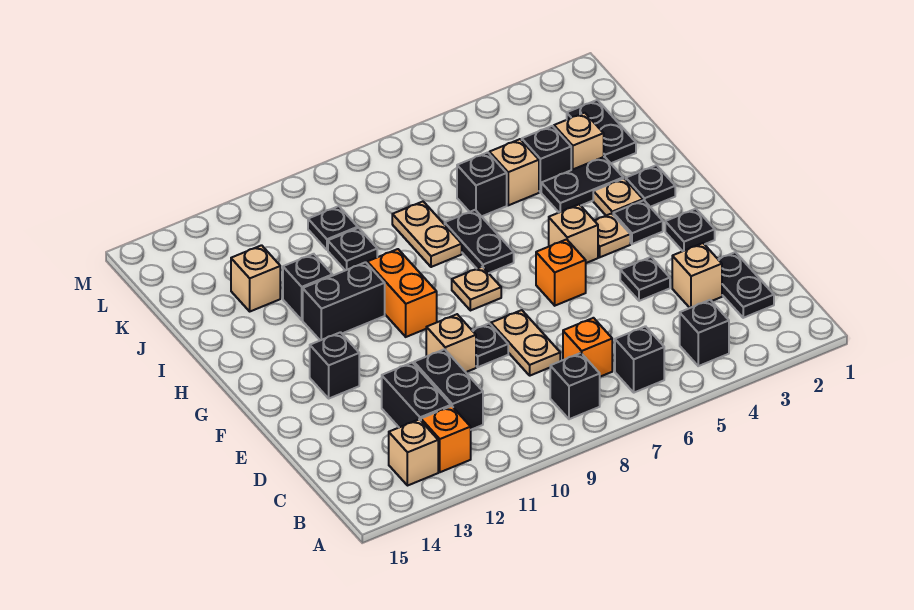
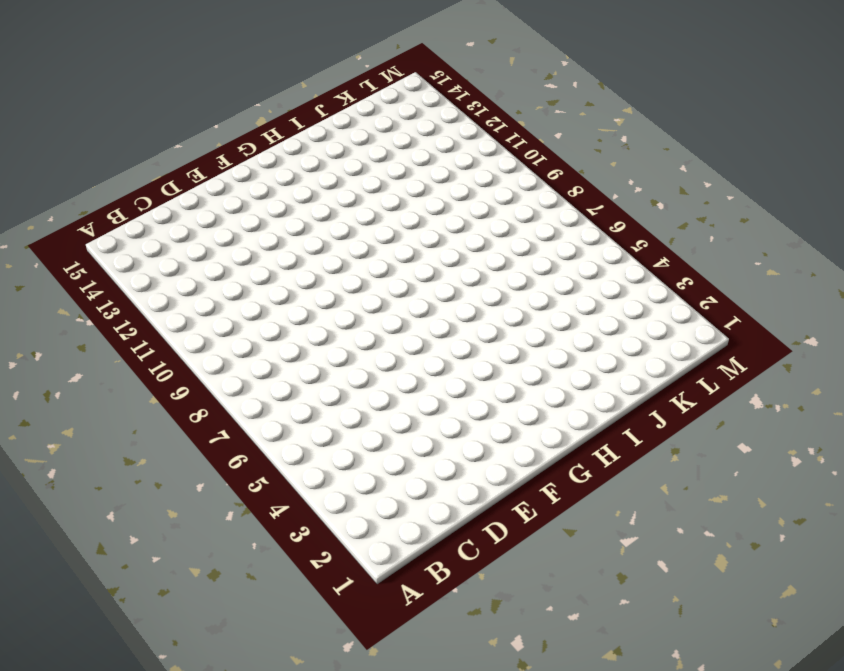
none -> black brick B4 level 1
none -> black brick B6 level 1
none -> black brick B8 level 1
none -> orange brick B12 level 1

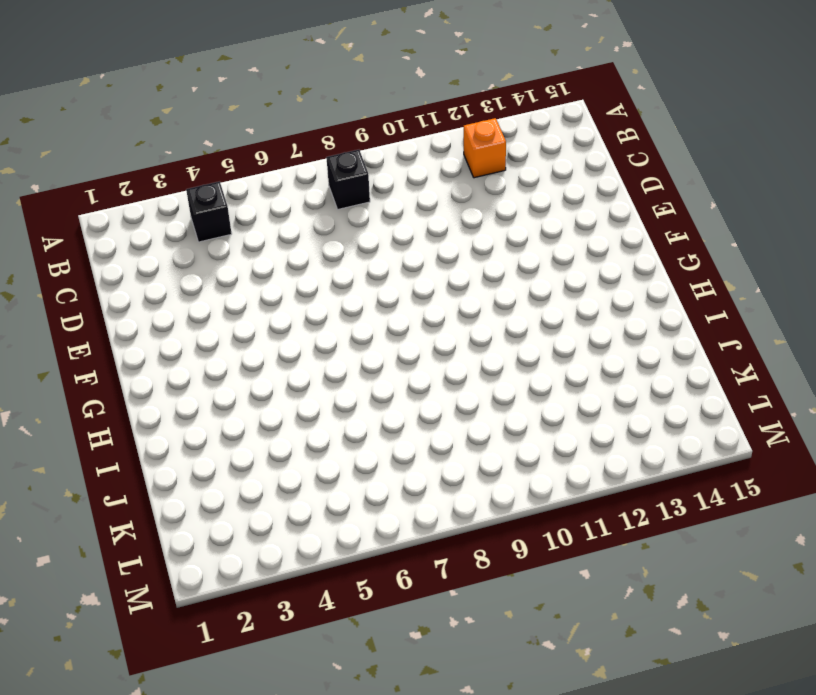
none -> black brick B6 level 1
none -> tan brick B13 level 1
none -> black plate C2:D2 level 1
none -> orange brick C7 level 1

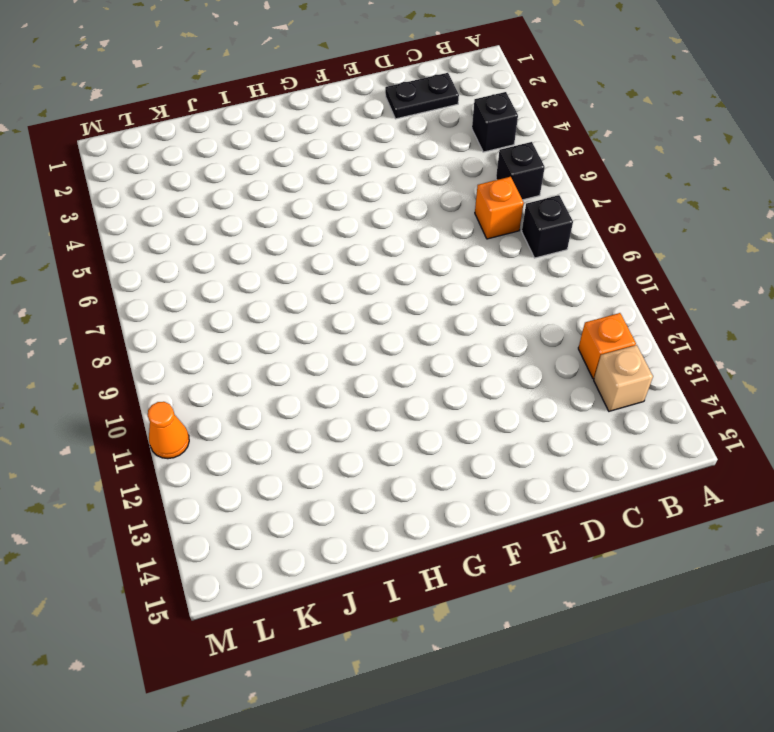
orange cone M11 level 1 -> none
none -> black brick C11:D11 level 1
none -> black brick C12:D12 level 1
none -> tan brick D3 level 1
none -> tan plate D8:E8 level 1

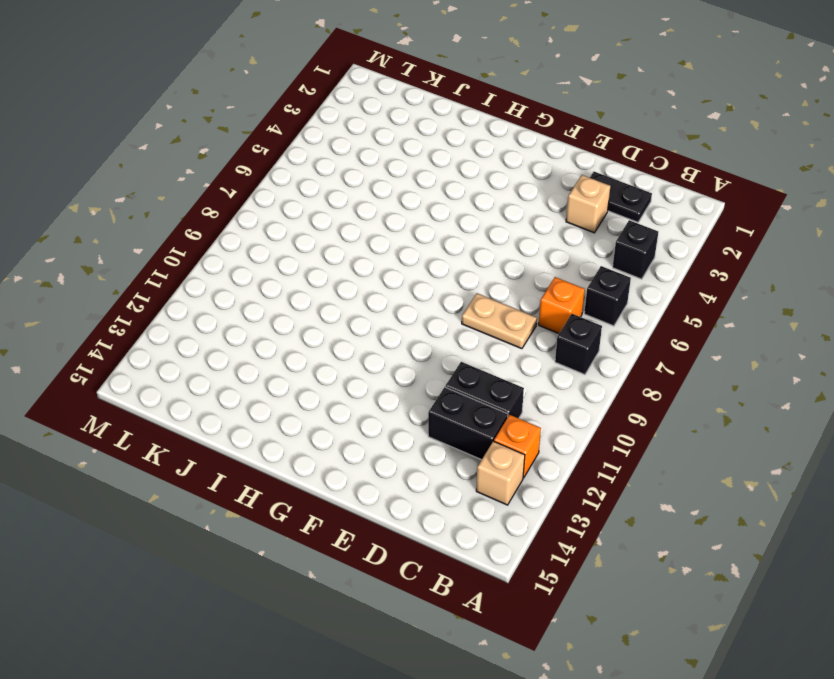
none -> black plate E4 level 1
none -> black plate E9 level 1
none -> tan brick E10 level 1
none -> black plate F2 level 1

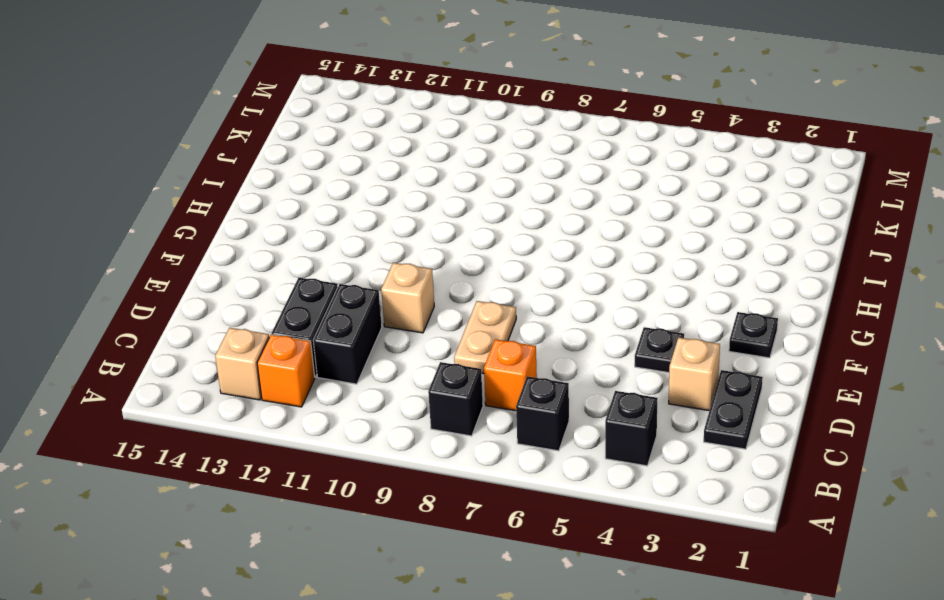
none -> black plate E9 level 1
none -> orange brick F6 level 1
none -> black brick F13 level 1
none -> black plate G3 level 1

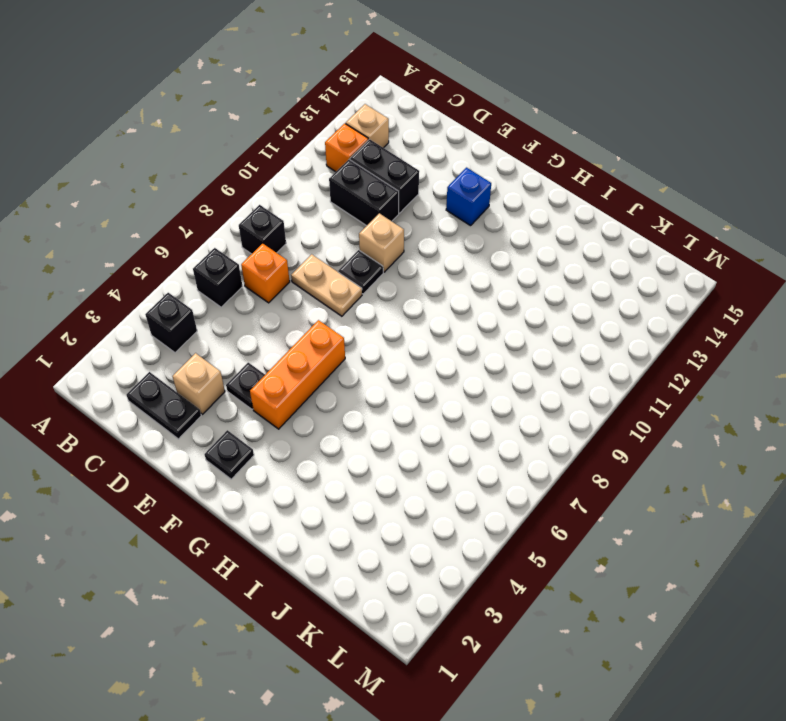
orange brick F4:F6 level 1 -> orange brick F6 level 1
blue brick F13 level 1 -> black brick F13 level 1
none -> black plate G3 level 1
none -> tan plate G4 level 1
none -> tan brick G5 level 1
none -> tan plate G8 level 1

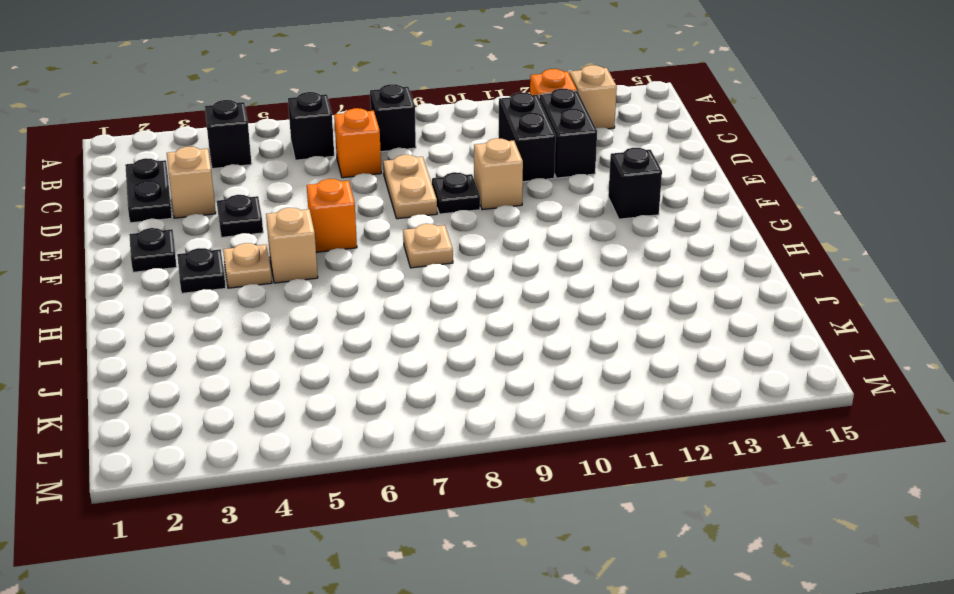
none -> orange brick G10:H10 level 1
none -> black plate H2 level 1
none -> tan plate H3 level 1
none -> black plate H7:I7 level 1

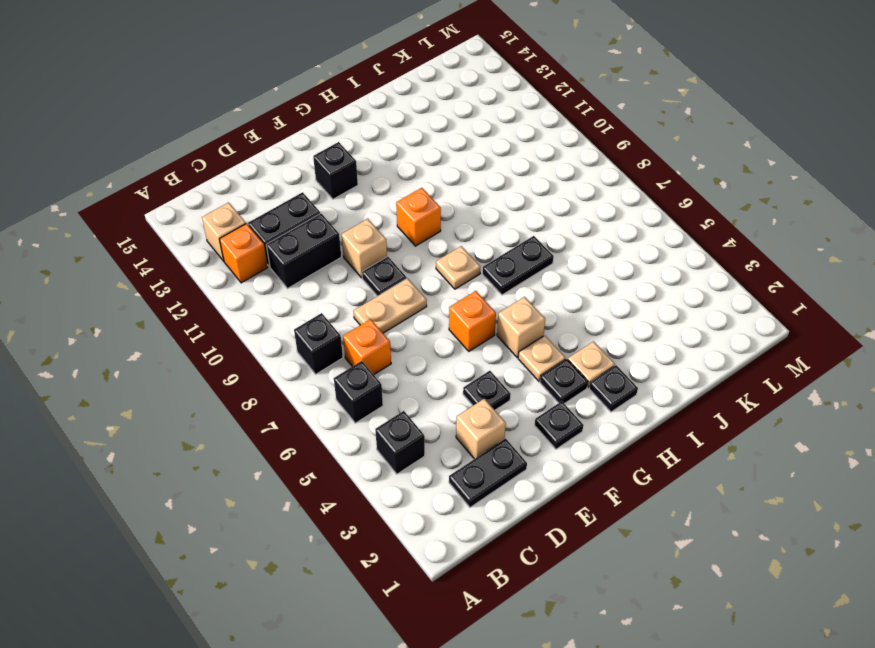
orange brick G10 level 1 -> orange brick G10:H10 level 1
none -> black brick H11:H12 level 1
none -> black plate I3:I4 level 1
none -> tan plate I8:J8 level 1
none -> black brick I12 level 1

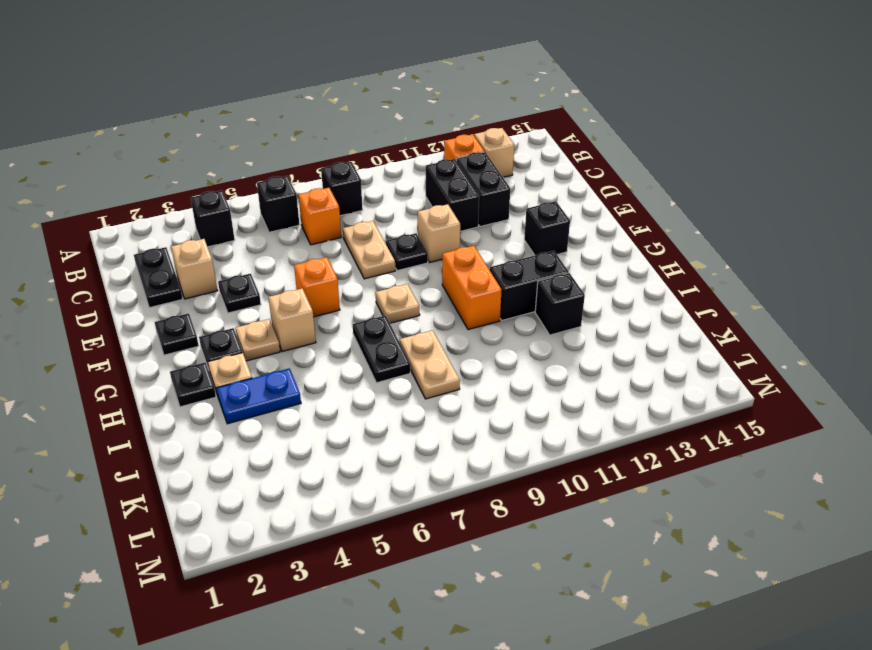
blue plate I3:I4 level 1 -> black plate I3:I4 level 1
none -> black plate J2:K2 level 1
none -> tan brick J3 level 1
none -> black brick J4 level 1
none -> tan brick J5 level 1

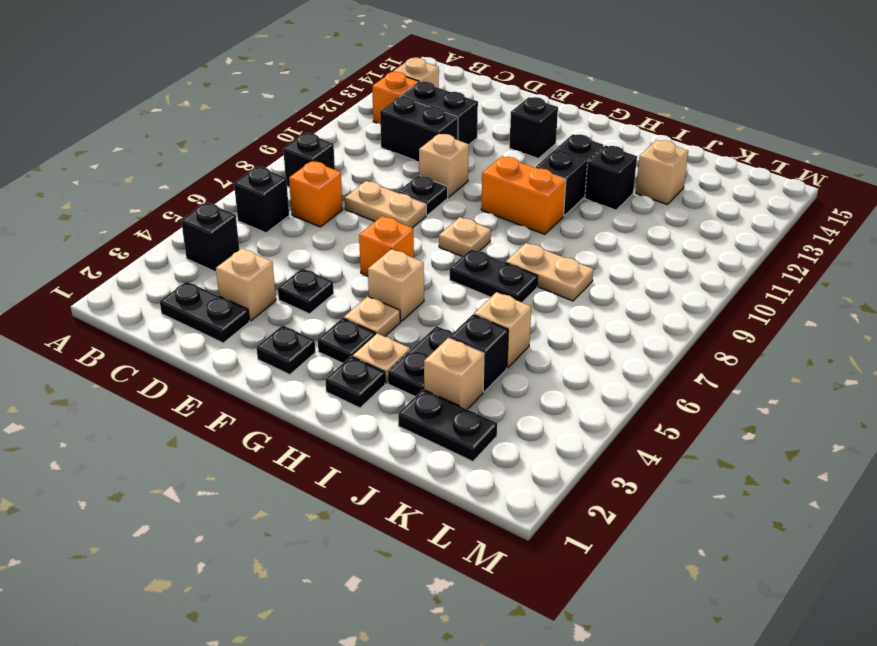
none -> black brick J6 level 1
none -> black plate J10 level 1
none -> black plate K10 level 1

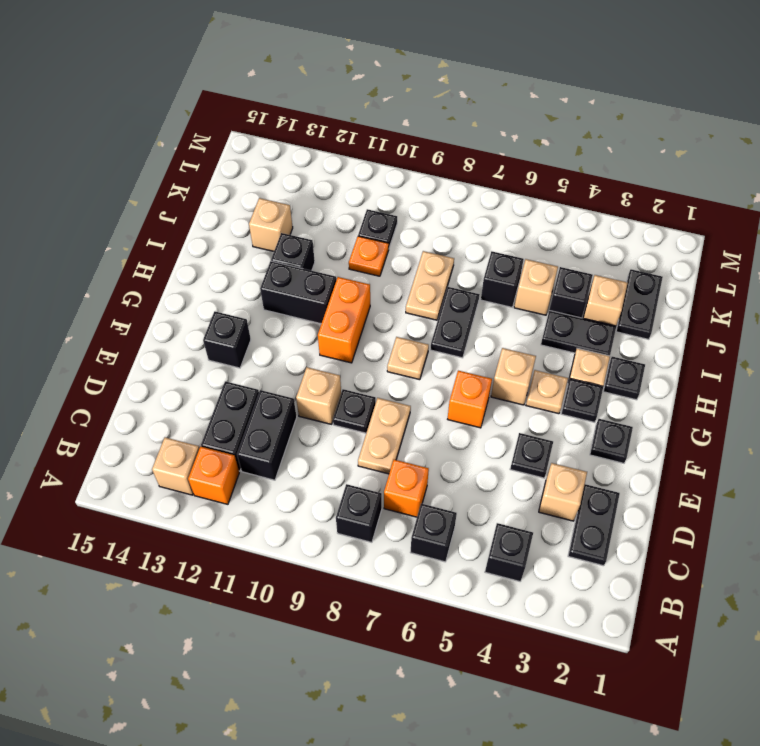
orange plate J10 level 1 -> black plate J10 level 1

